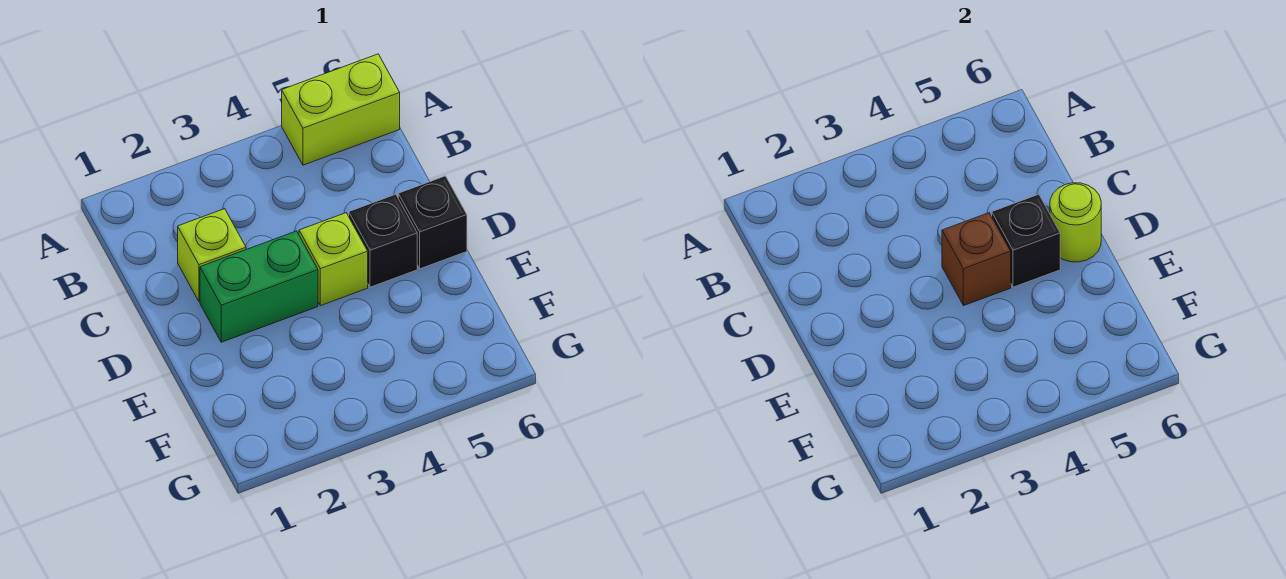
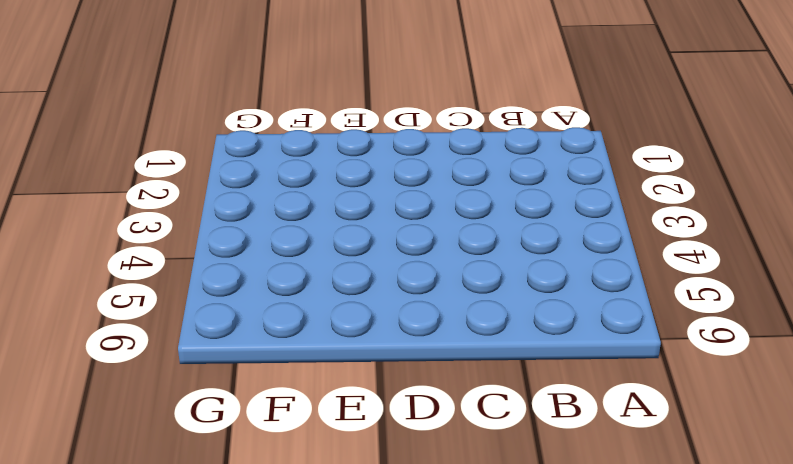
none -> lime brick A5:A6 level 1
none -> lime brick C2 level 1

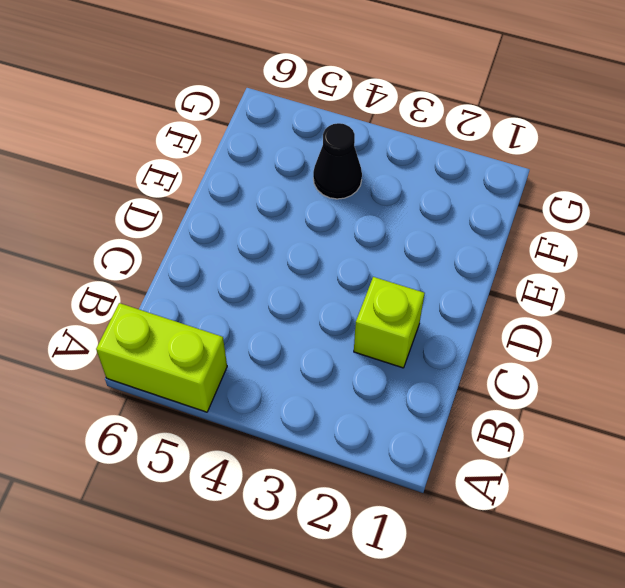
black cone F4 level 1 -> none
none -> green brick D2:D3 level 1
none -> lime brick D4 level 1

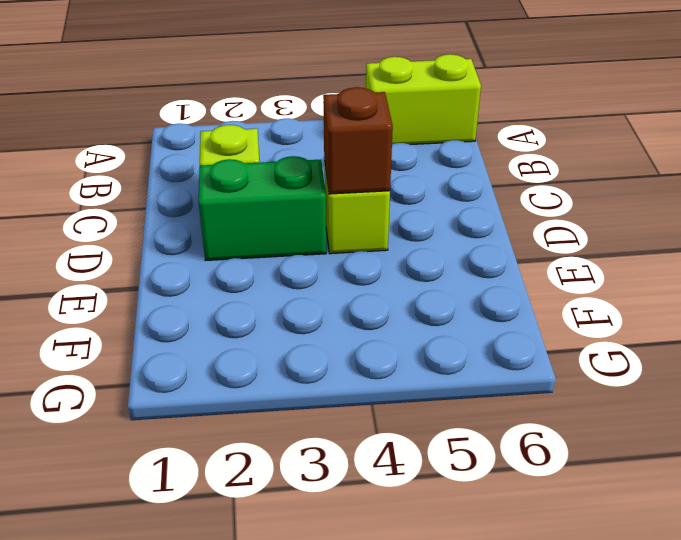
none -> black brick D5 level 1
none -> black brick D6 level 1

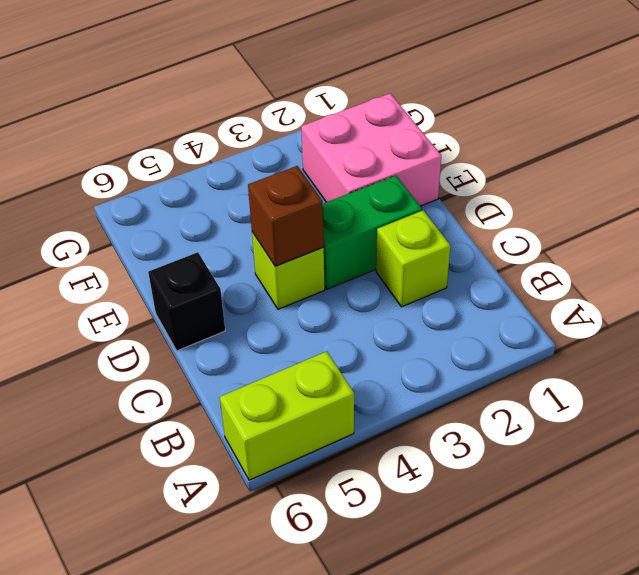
pink brick E1:F2 level 1 -> none
none -> black brick D5 level 1
none -> black brick D5 level 2

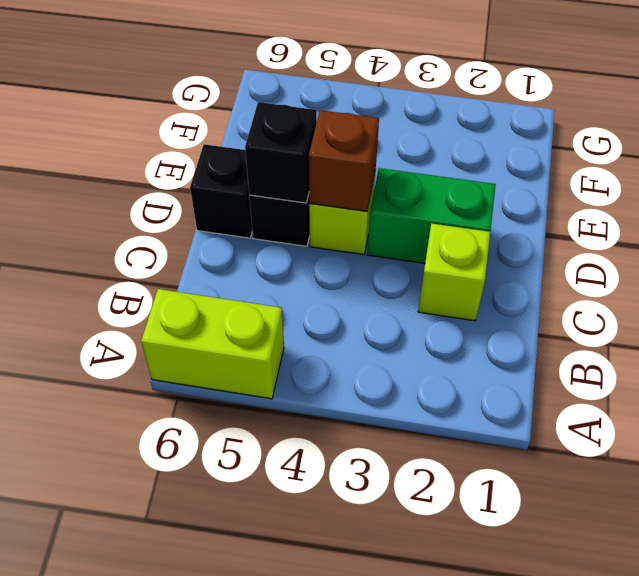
none -> lime round brick D6 level 2

